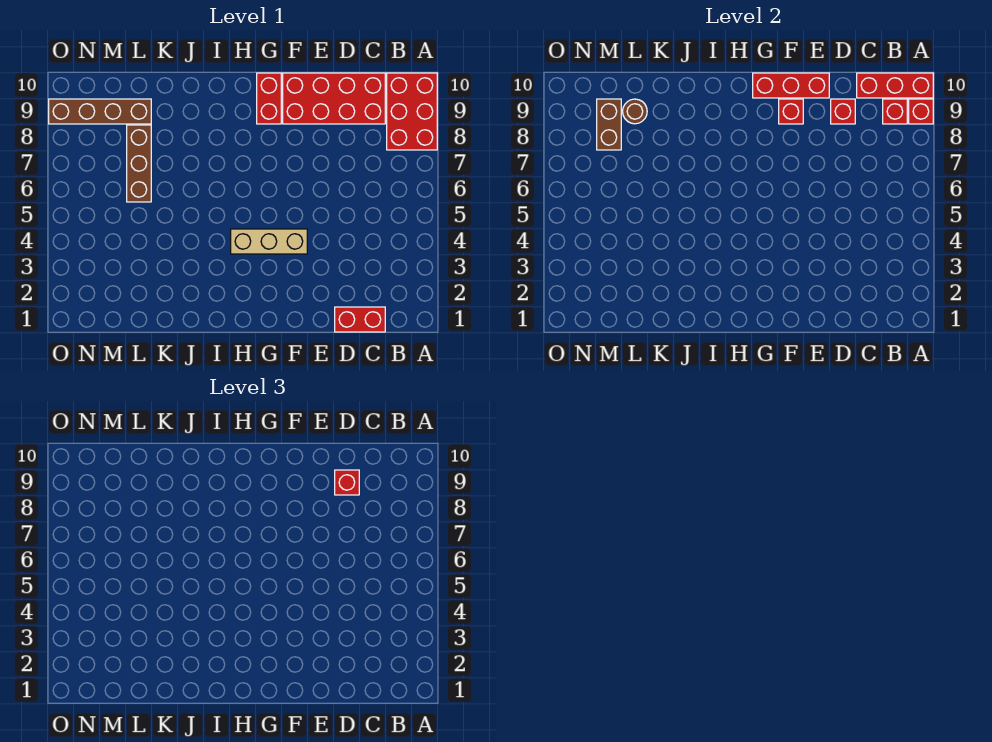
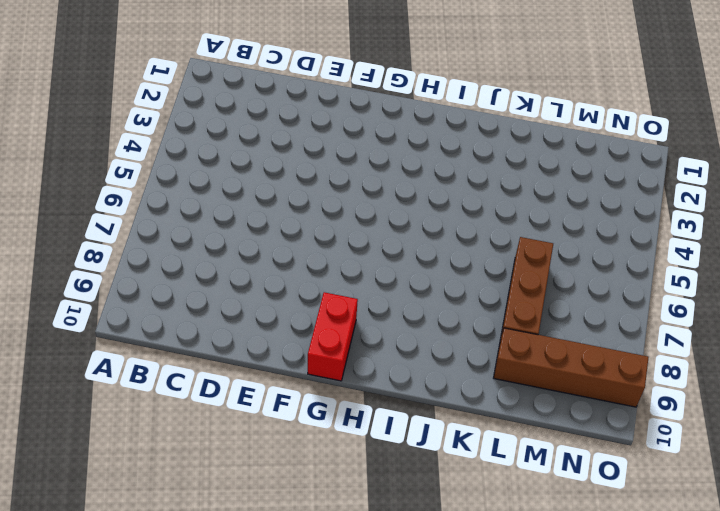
none -> red brick A8:B10 level 1
none -> red brick C1:D1 level 1
none -> red brick C9:F10 level 1

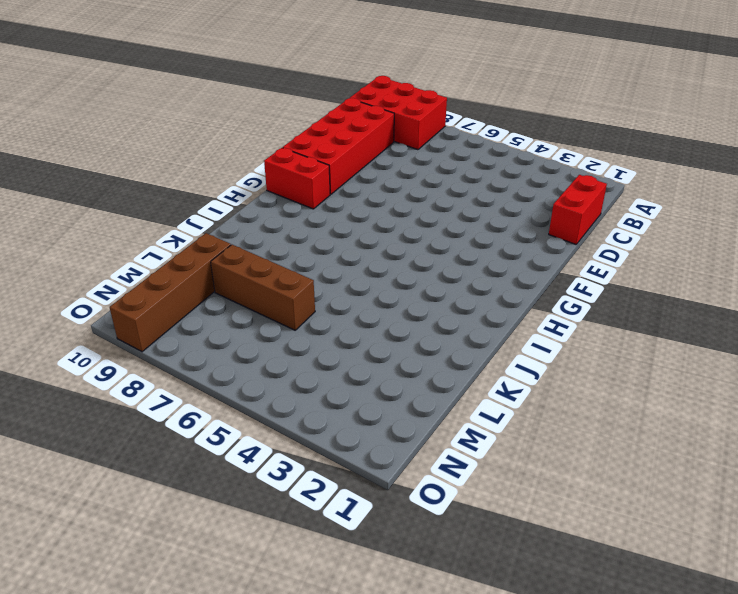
none -> tan brick F4:H4 level 1
none -> red brick A9 level 2
none -> red brick A10:C10 level 2

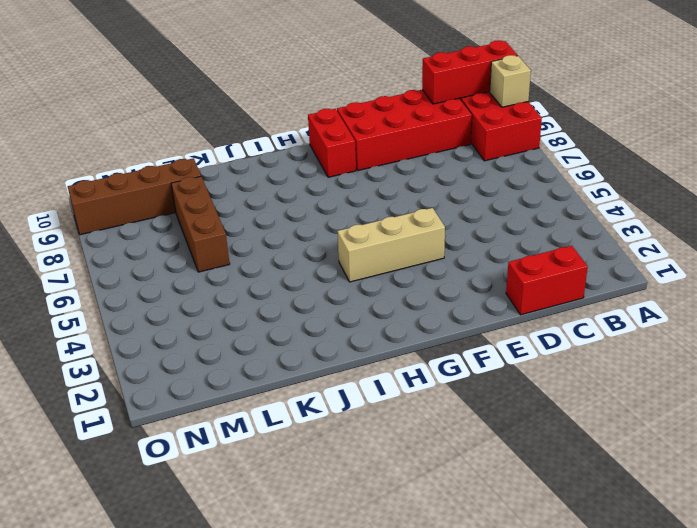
tan brick A9 level 2 -> red brick A9 level 2
none -> red brick B9 level 2
none -> red brick D9 level 2
none -> red brick E10:G10 level 2

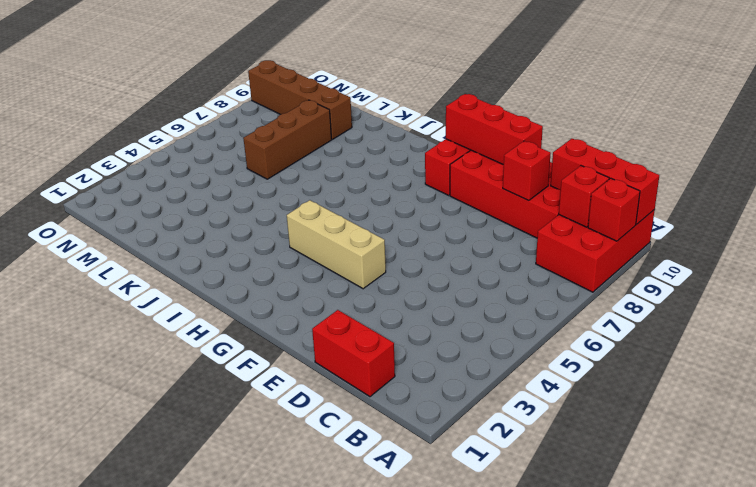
none -> red brick F9 level 2
none -> brown round brick L9 level 2
none -> brown brick M8:M9 level 2

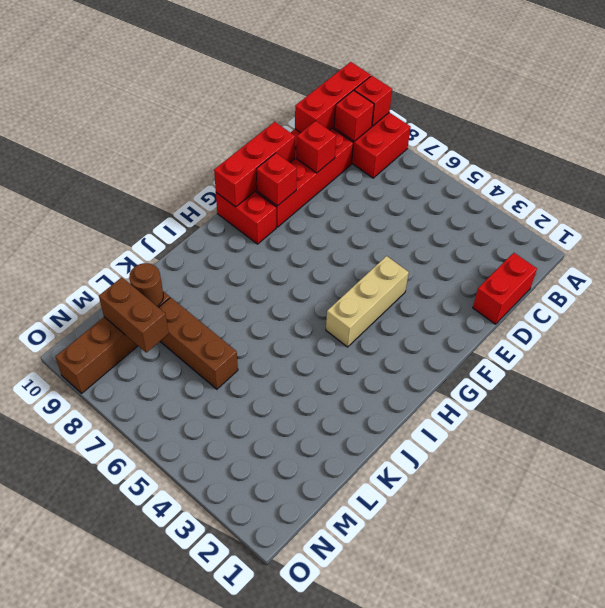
none -> red brick D9 level 3

